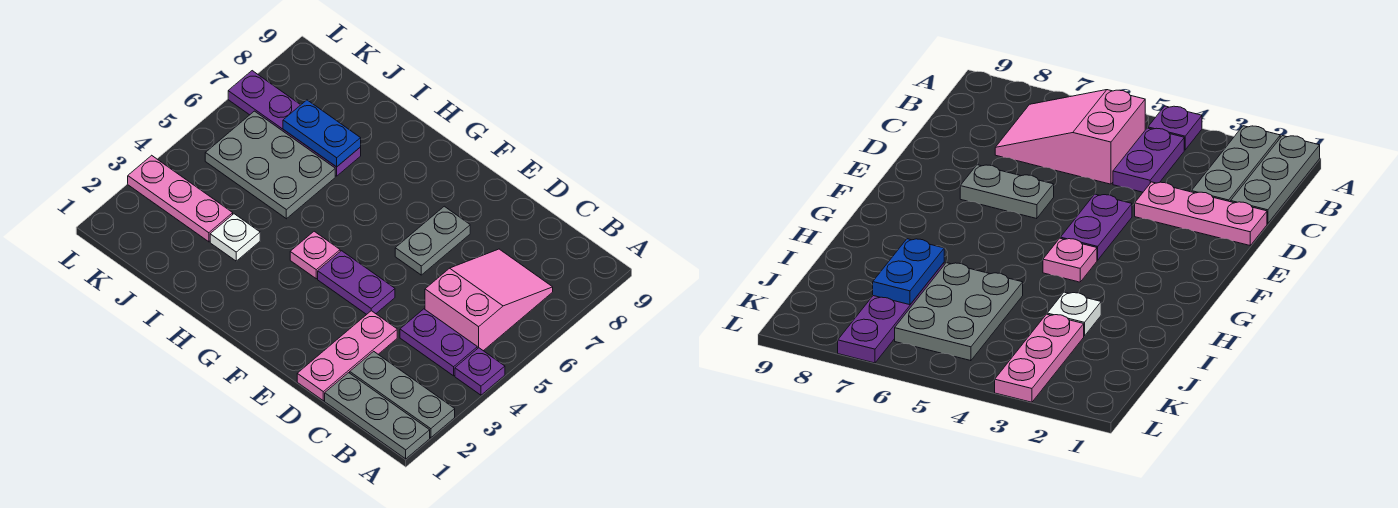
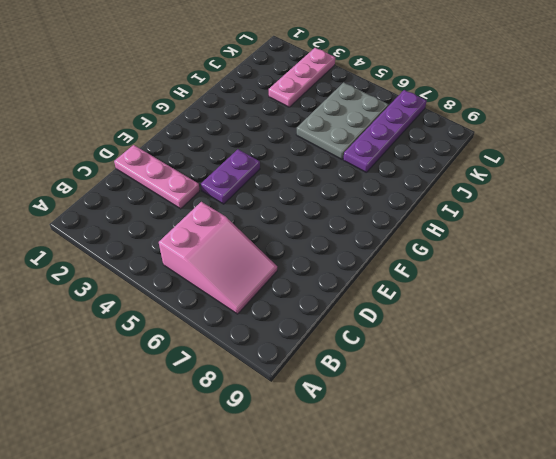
none -> grey plate A1:C1 level 1
none -> grey plate A2:C2 level 1
none -> purple plate A4 level 1

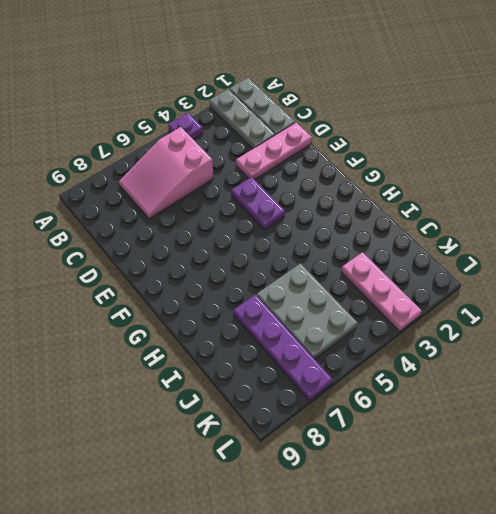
none -> purple plate B4:C4 level 1
none -> grey plate E6:E7 level 1
none -> pink plate G4 level 1

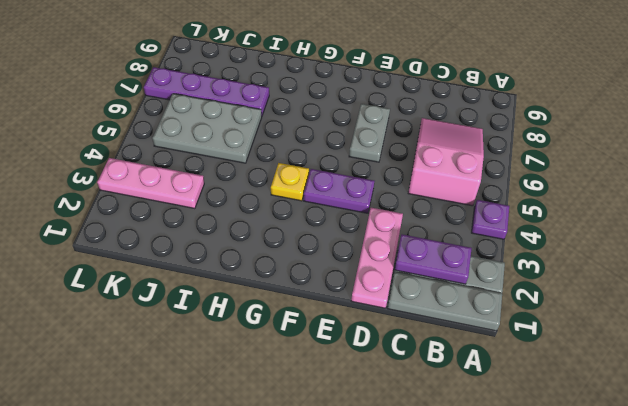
purple plate B2:C2 level 2 -> purple plate B4:C4 level 1
yellow plate G4 level 1 -> pink plate G4 level 1
none -> white plate I3 level 1
none -> blue plate I7:J7 level 2

